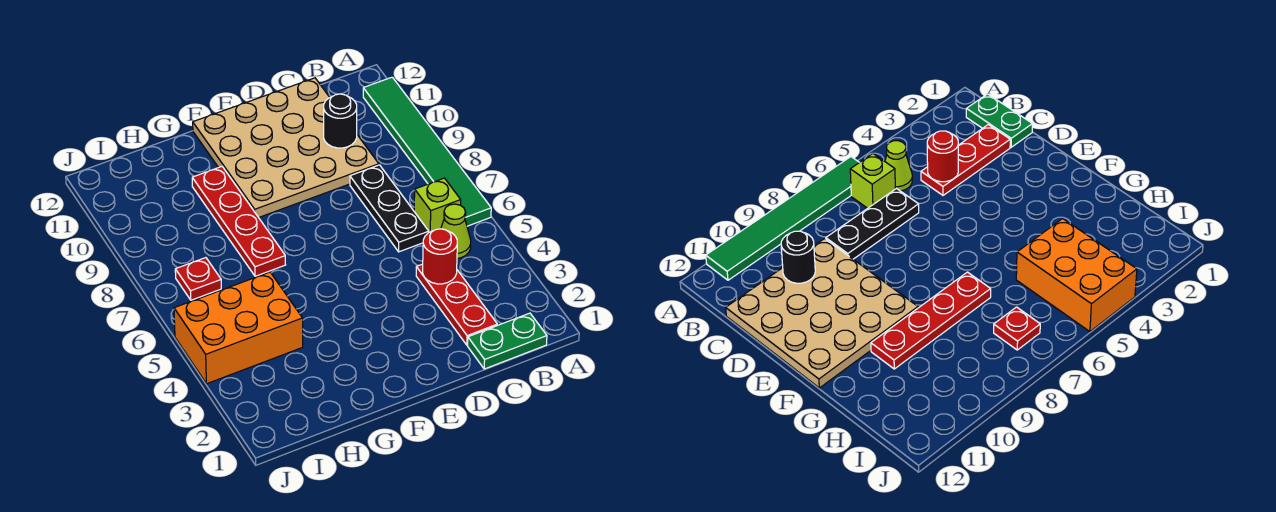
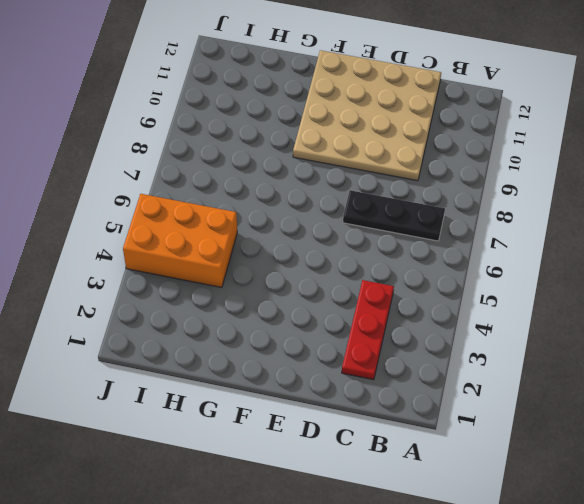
black plate B7:D7 level 1 -> black plate C6:C8 level 1
none -> green tile A6:A11 level 1
none -> green plate B1:C1 level 1
none -> lime cone B5 level 1

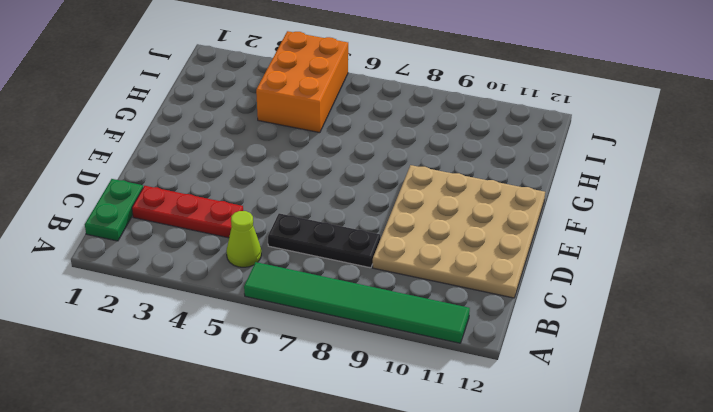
none -> lime brick B6 level 1
none -> red plate G7:G10 level 1
none -> red plate I7 level 1

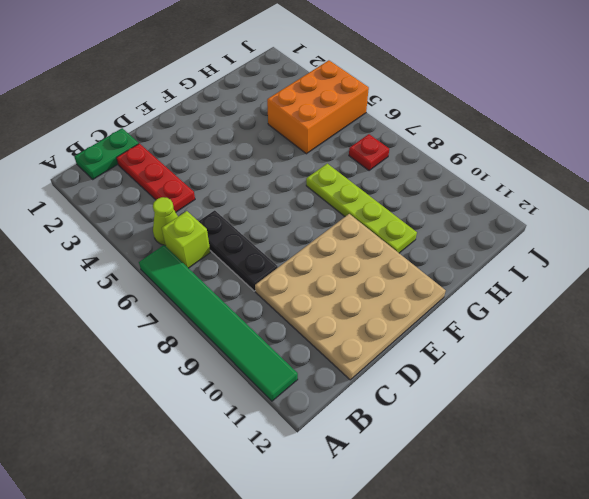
lime plate G7:G10 level 1 -> red plate G7:G10 level 1
none -> red round brick C4 level 2
none -> black round brick C10 level 2

